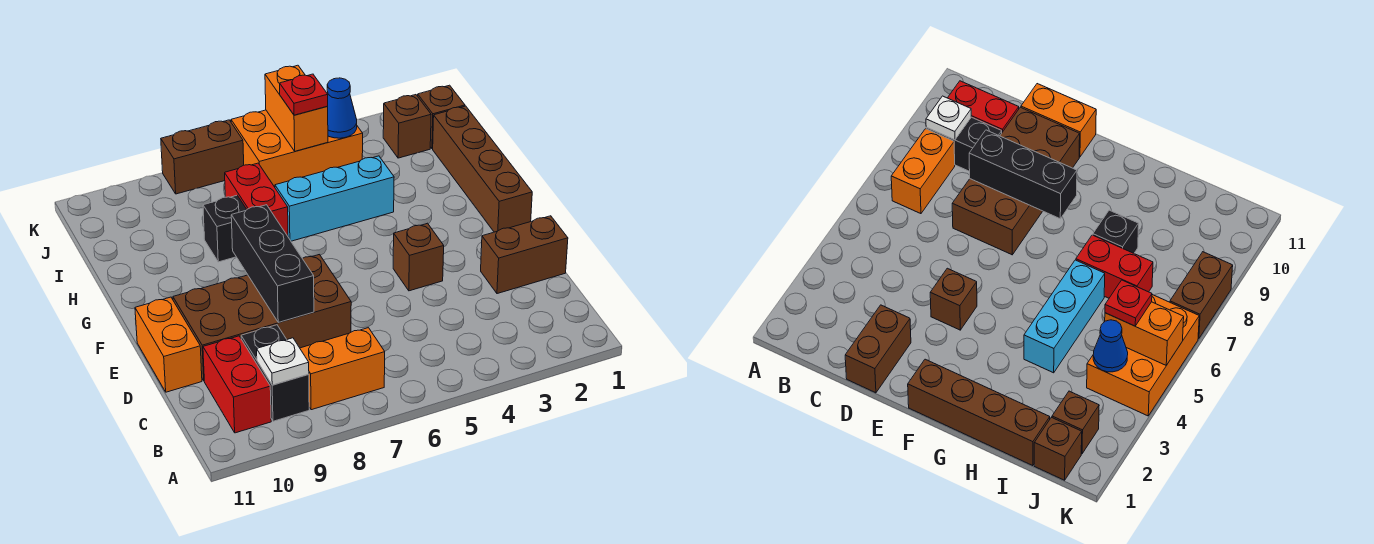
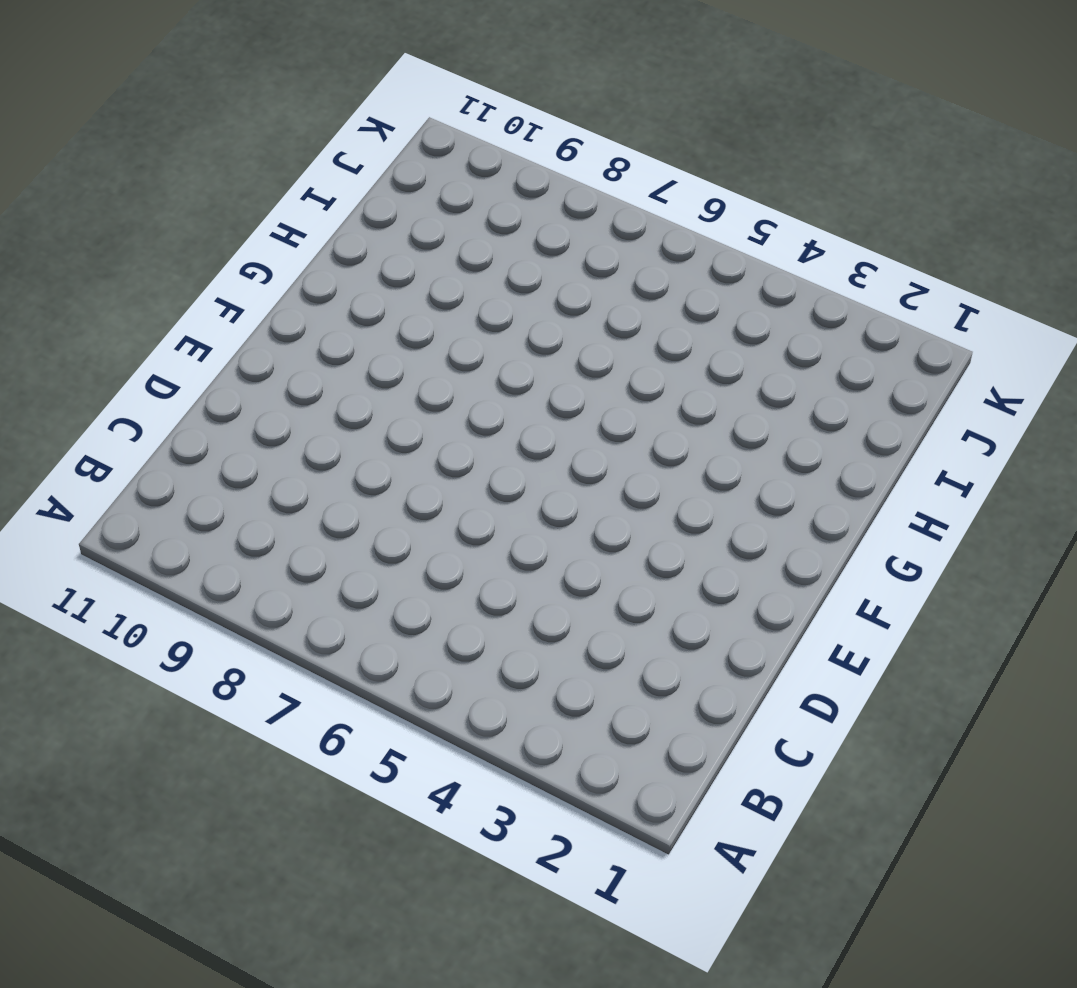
none -> orange brick B7:B8 level 1
none -> black brick B9:C9 level 1
none -> red brick B10:C10 level 1

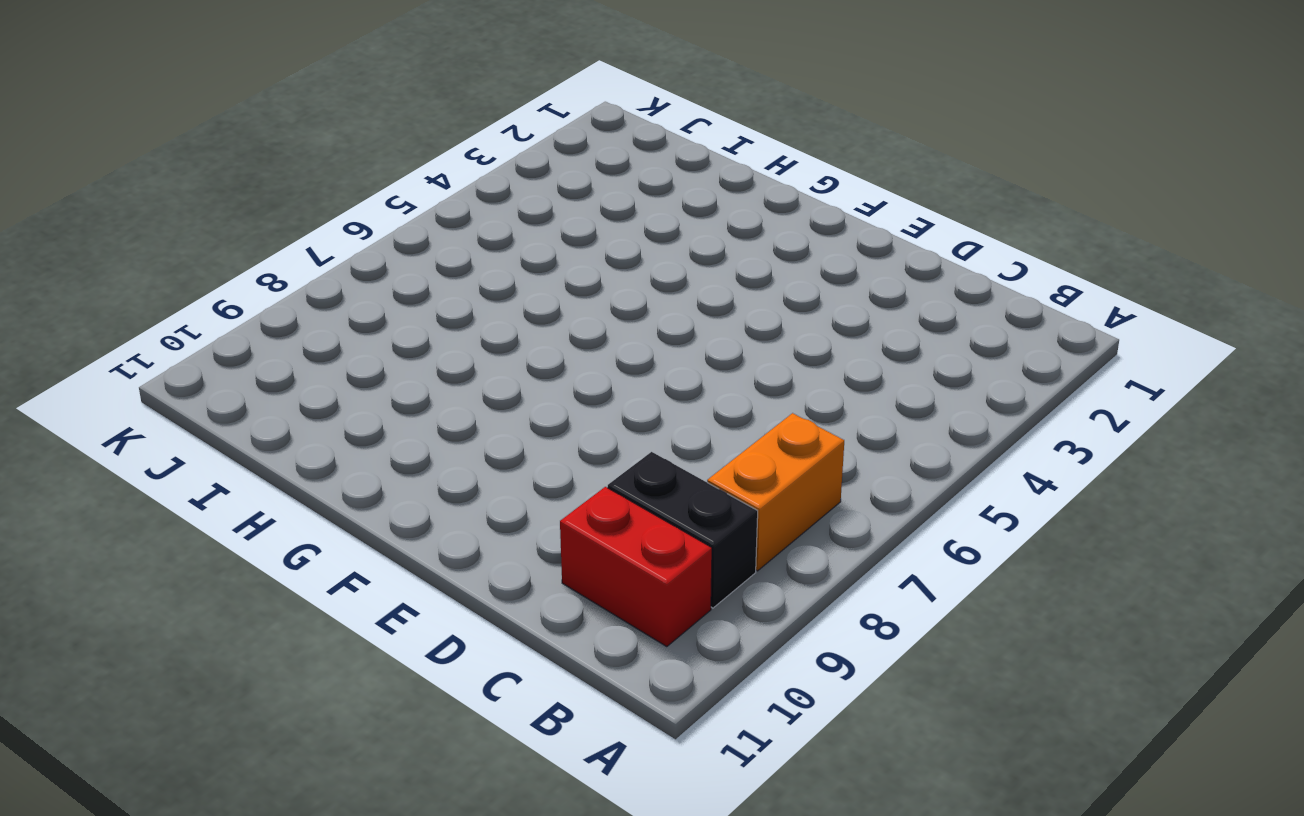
none -> brown brick D1:D2 level 1
none -> brown brick D7:E10 level 1
none -> orange brick D11:E11 level 1

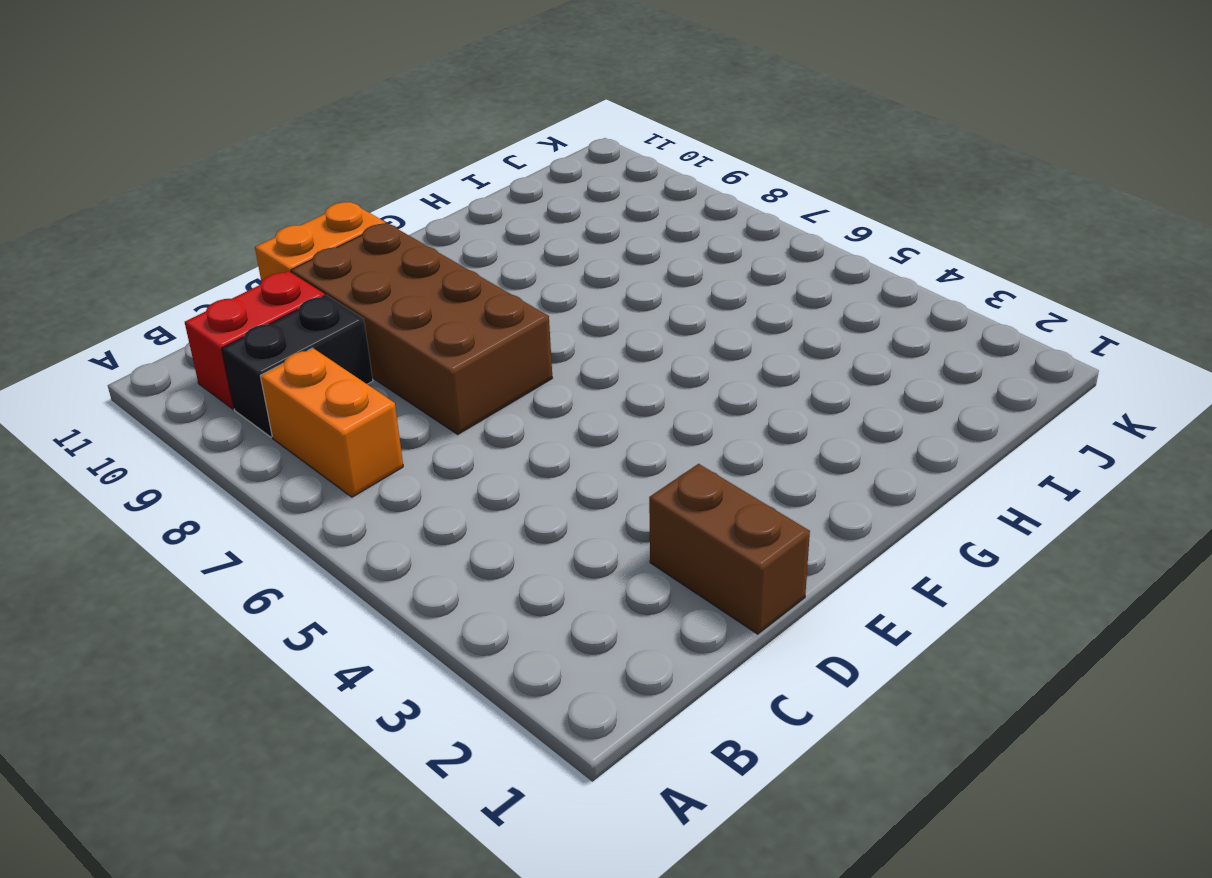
none -> brown brick E4 level 1
none -> brown brick F1:I1 level 1
none -> cyan brick H4:H6 level 1

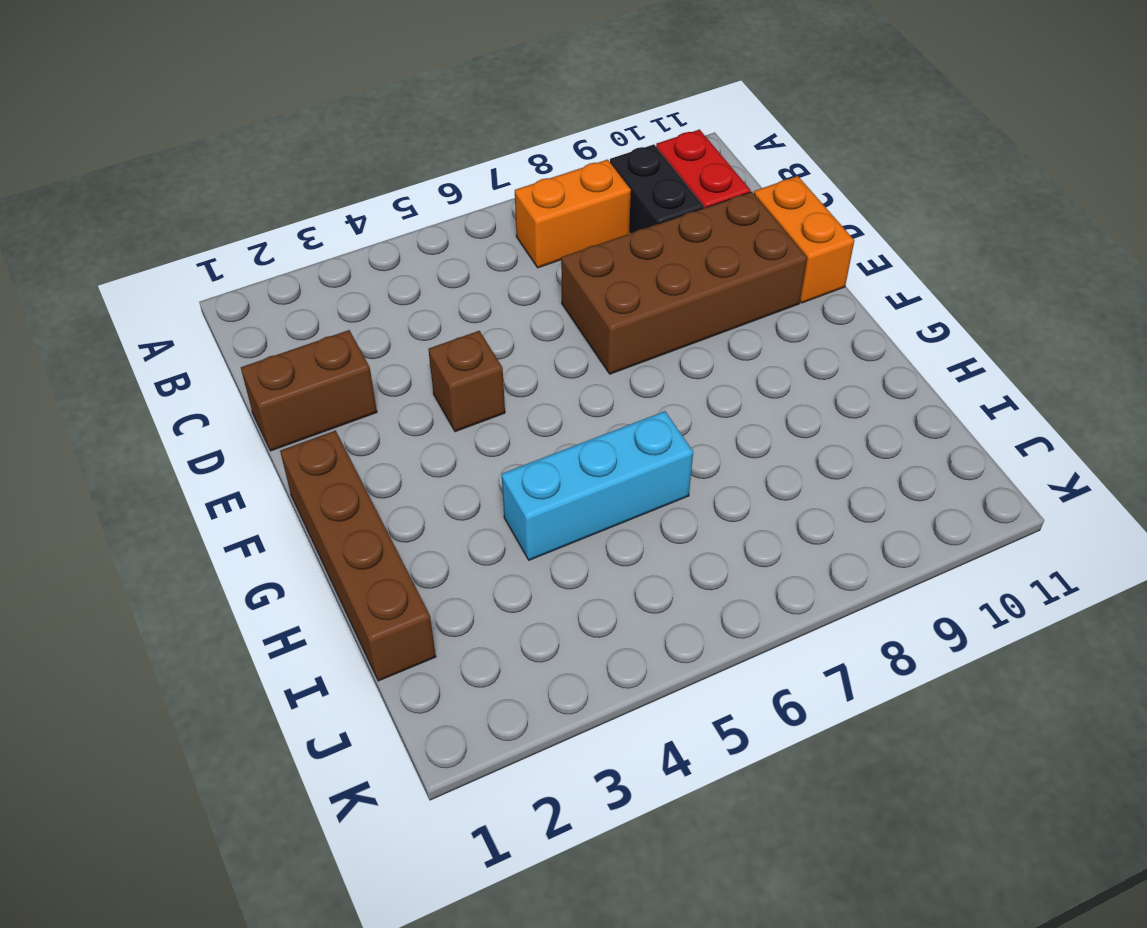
none -> red brick H7:I7 level 1
none -> black brick H8 level 1
none -> brown brick J1 level 1

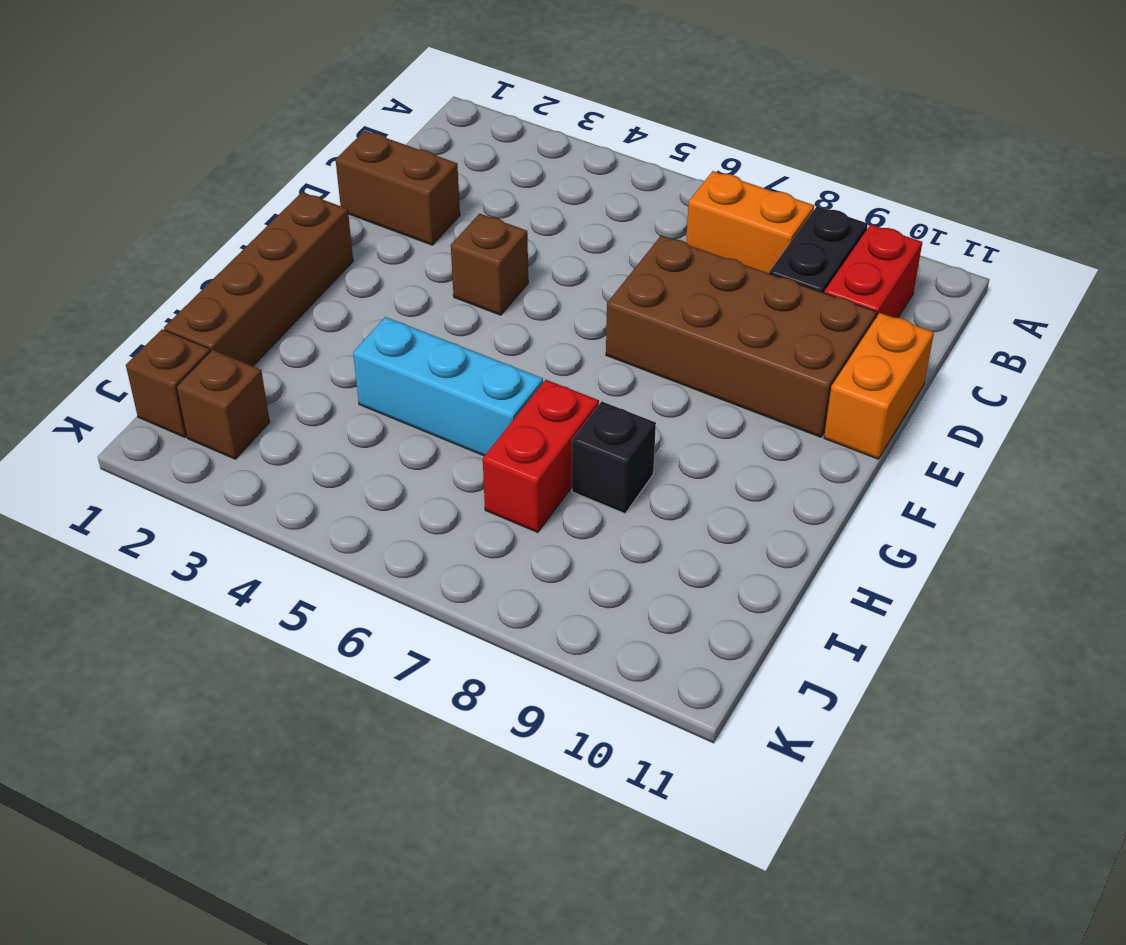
none -> orange brick J4:K6 level 1
none -> brown brick K7:K8 level 1
none -> white plate B9 level 2

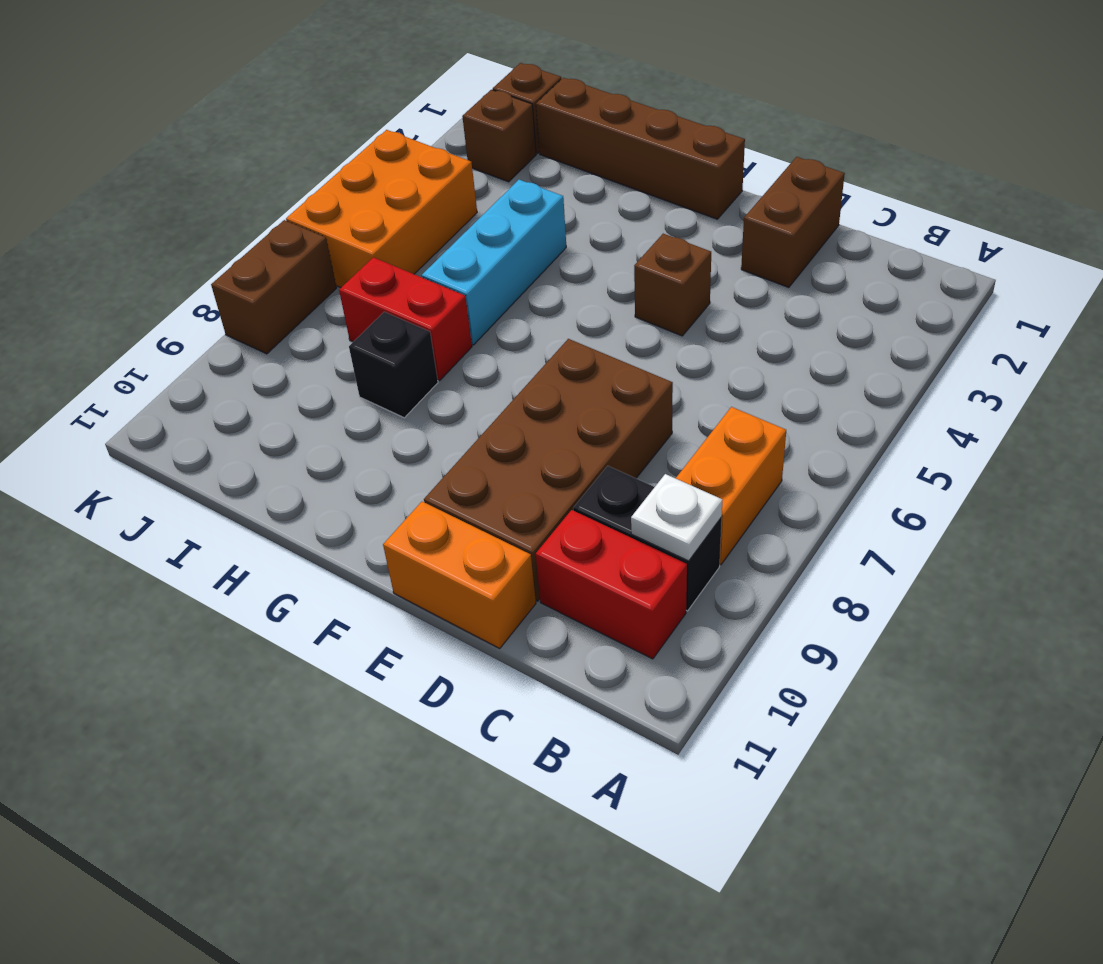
none -> black brick D8:F8 level 2
none -> blue cone J4 level 2
none -> orange brick J5:K5 level 2

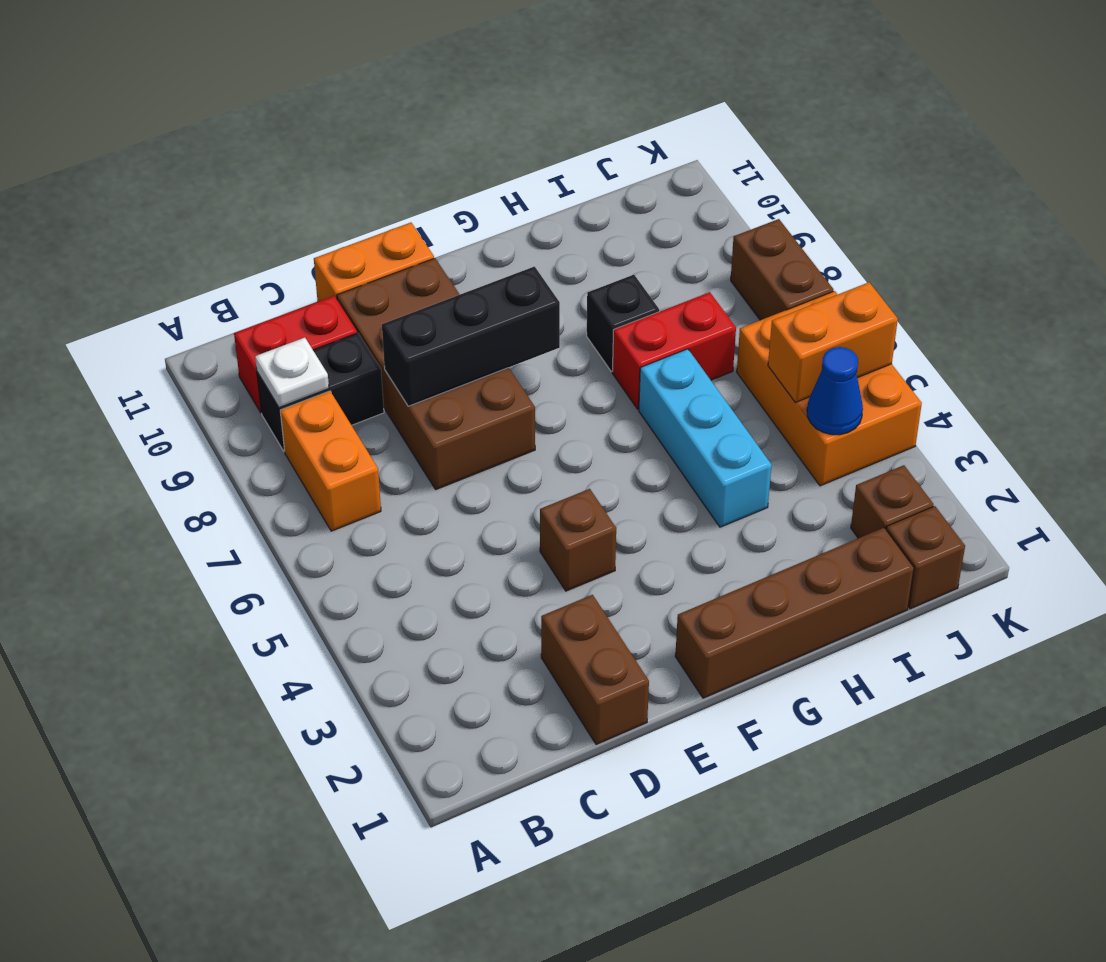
none -> red plate J5 level 3

